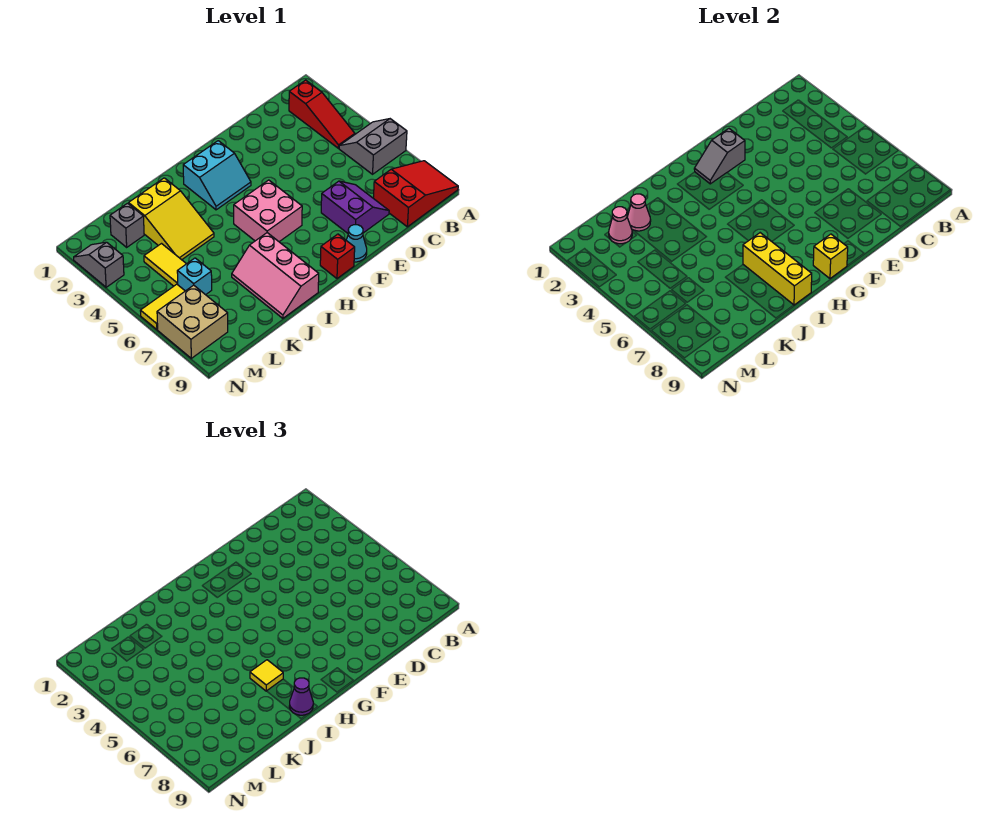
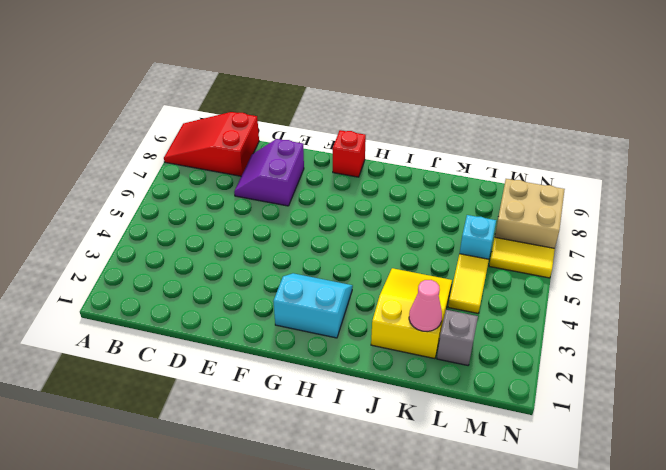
none -> grey slope A5:B6 level 1 top 6
none -> red slope B2:B4 level 1 top 2
none -> cyan cone F9 level 1

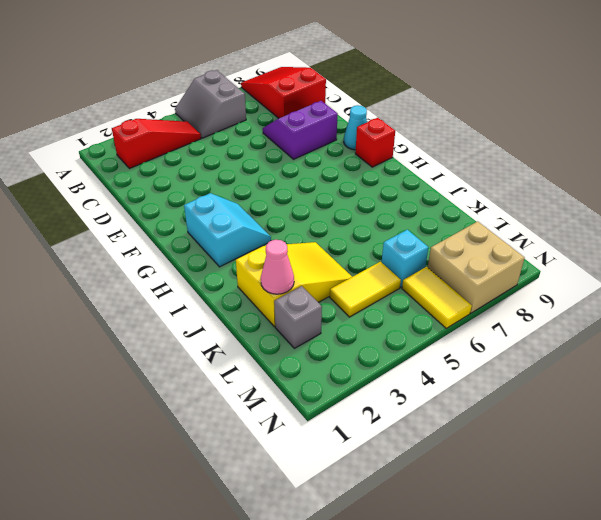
none -> pink brick G5:H6 level 1
none -> pink slope I7:J9 level 1 top I
none -> grey slope N2:N3 level 1 top 3

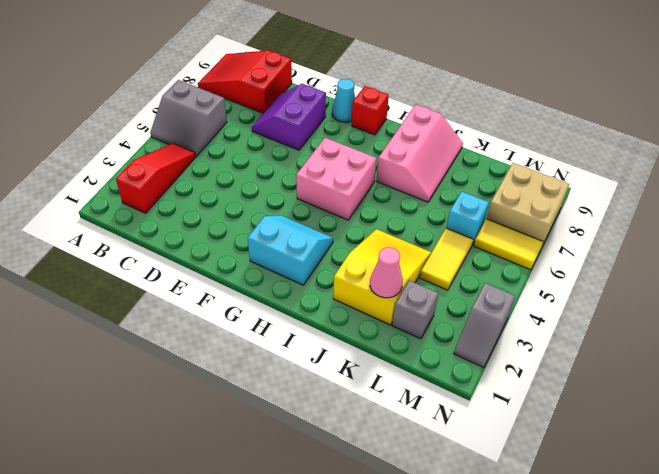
none -> grey slope F2:G2 level 2 top F
none -> yellow brick G9 level 2
none -> yellow brick I7:I9 level 2

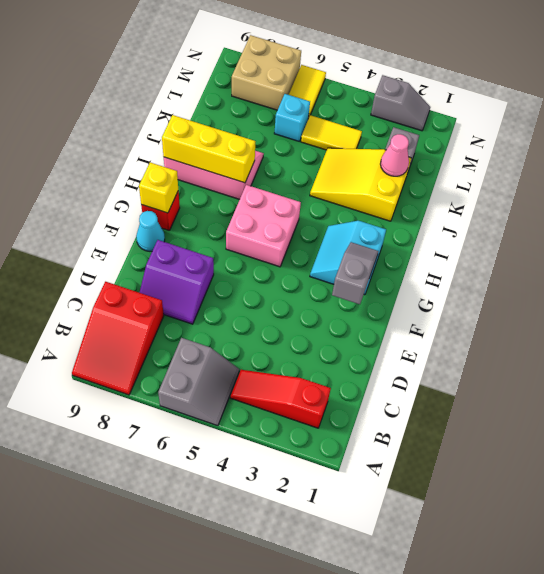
none -> pink cone L2 level 2
none -> yellow tile I7 level 3
none -> purple cone I9 level 3

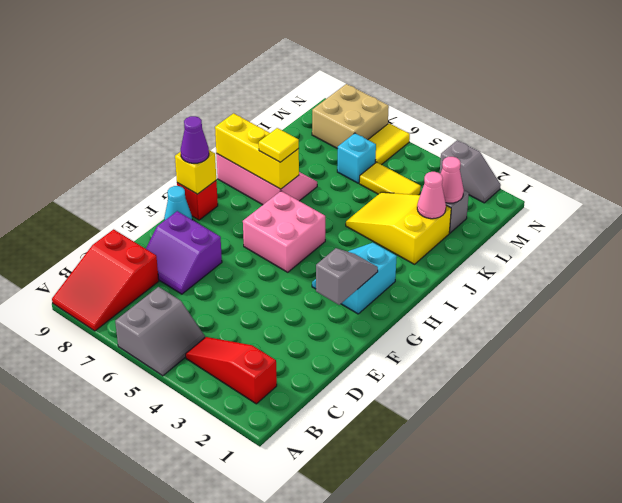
purple cone G9 level 3 -> purple cone I9 level 3

